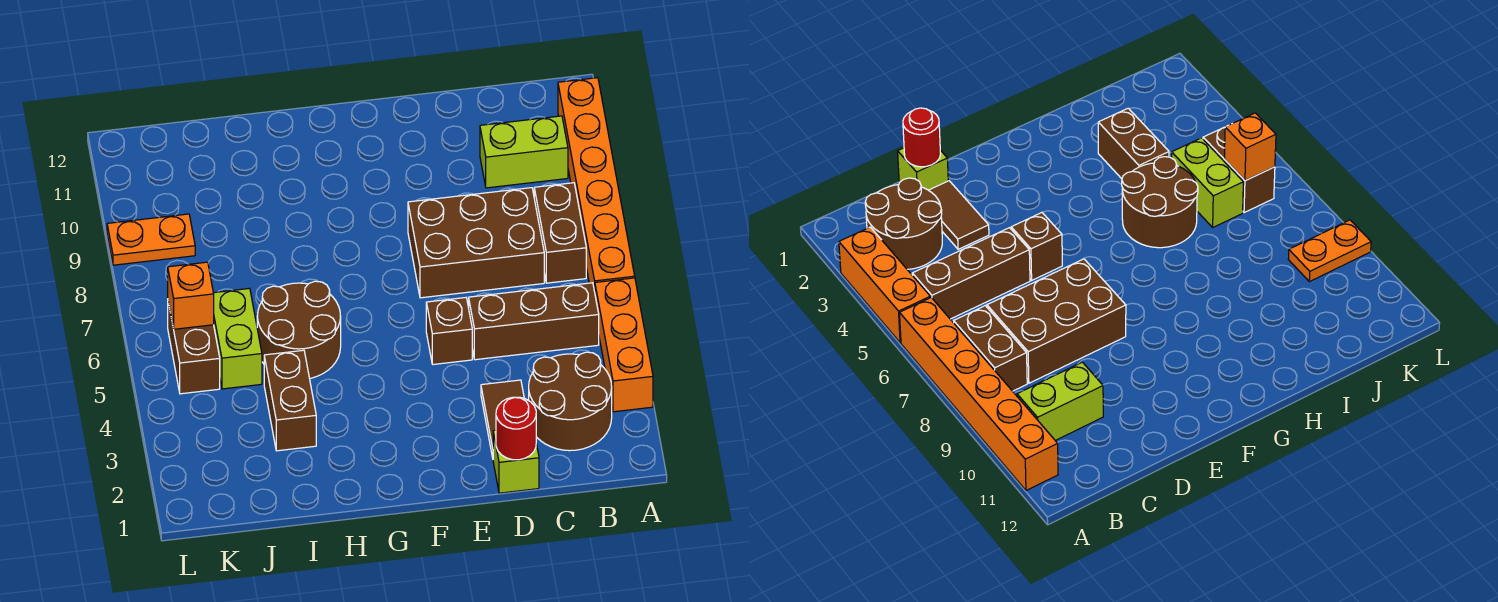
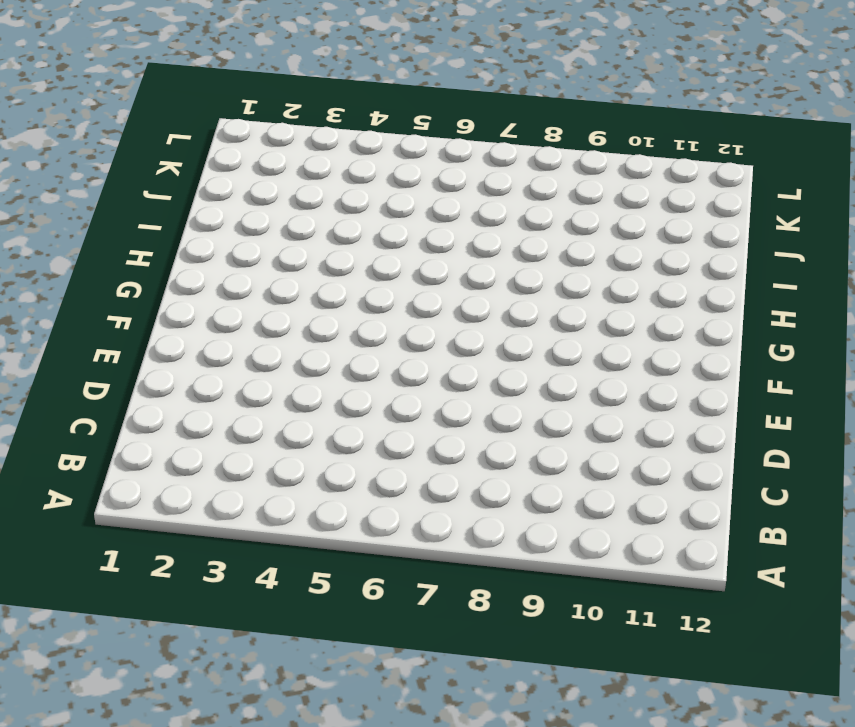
none -> orange brick A3:A5 level 1
none -> orange brick A6:A11 level 1
none -> brown round brick B2:C3 level 1

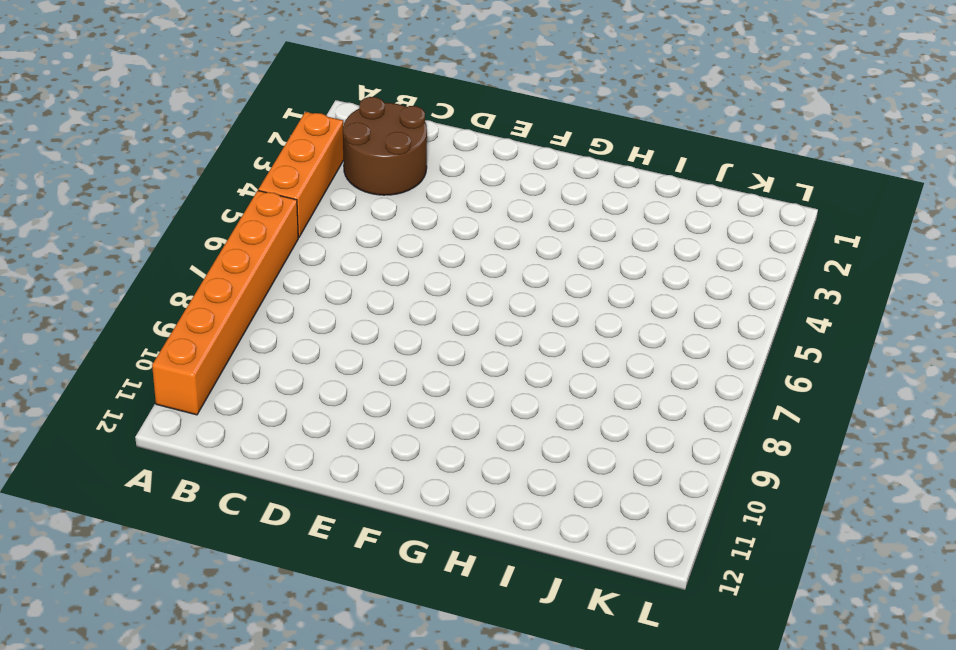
none -> brown brick B5:D5 level 1
none -> brown brick B7:B8 level 1
none -> lime brick B10:C10 level 1

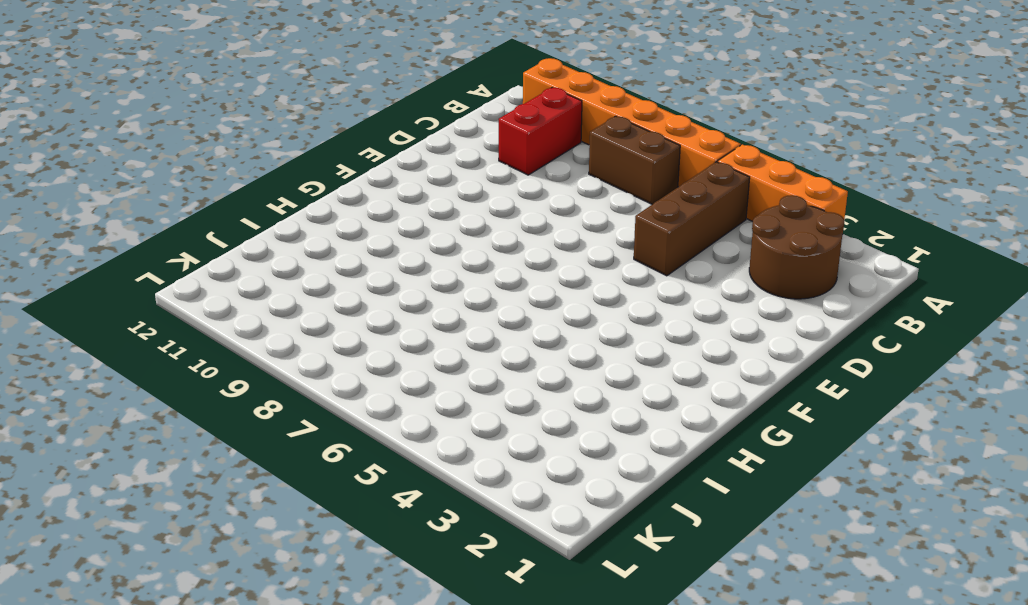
red brick B10:C10 level 1 -> lime brick B10:C10 level 1
none -> brown brick C7:E8 level 1
none -> lime brick D1 level 1
none -> brown tile D2:D3 level 1

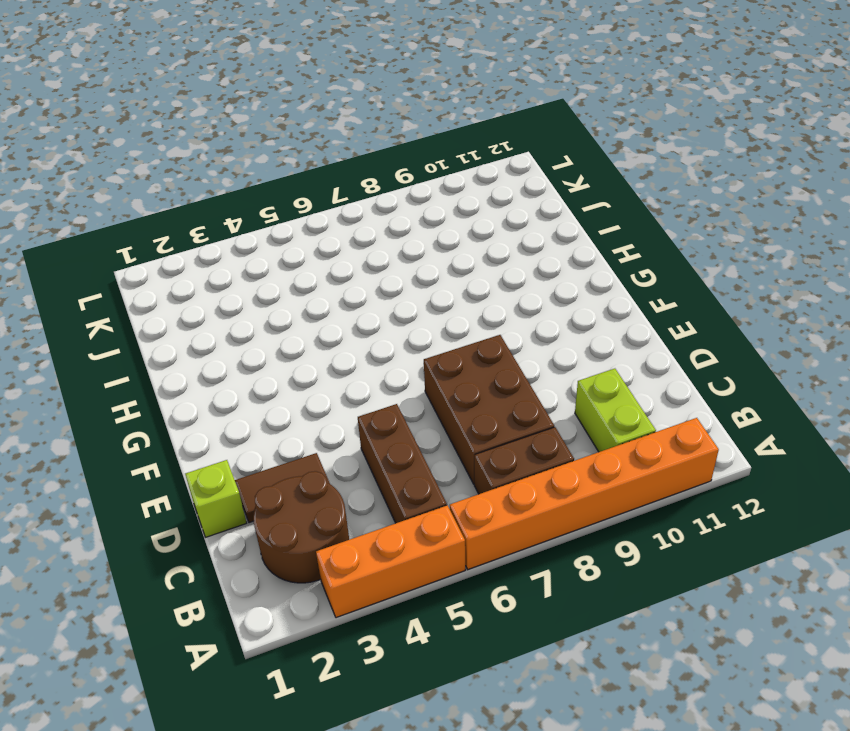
none -> brown brick E5 level 1
none -> brown round brick H5:I6 level 1
none -> brown brick I3:I4 level 1

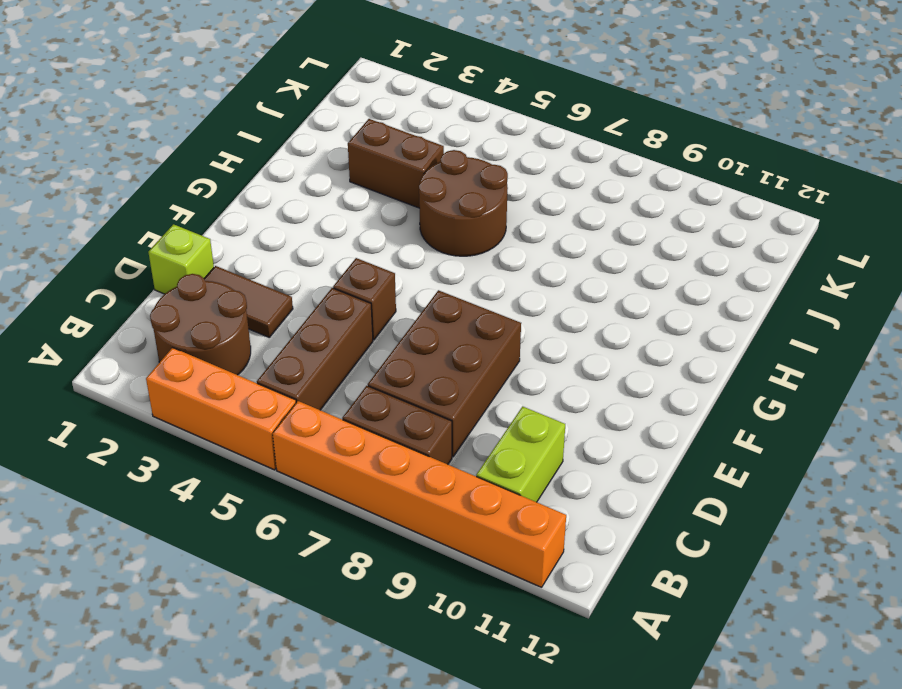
none -> lime brick J5:J6 level 1
none -> brown brick K5:K6 level 1
none -> orange plate K9:L9 level 1

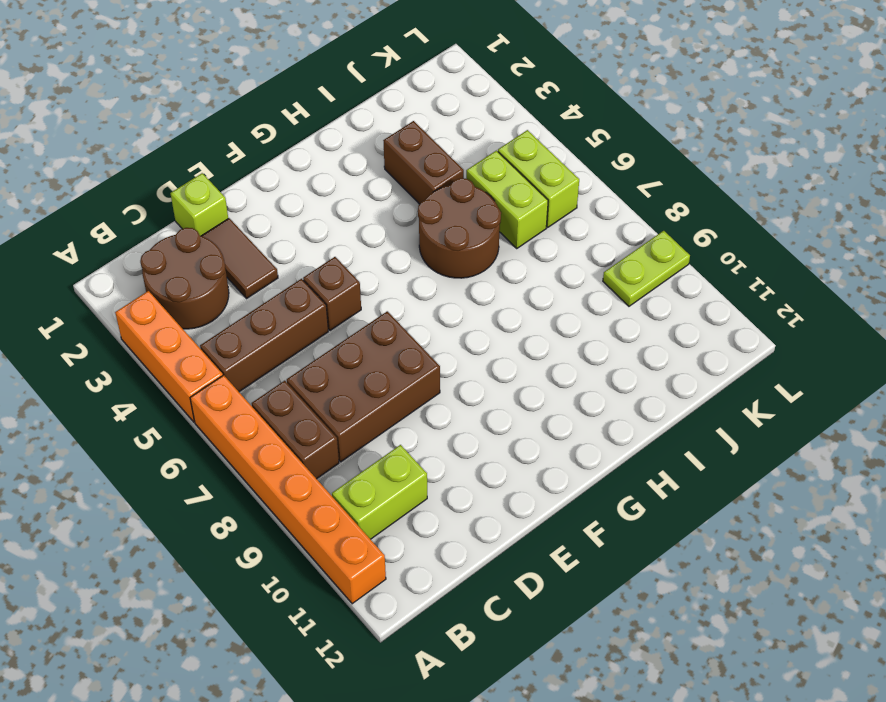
lime brick K5:K6 level 1 -> brown brick K5:K6 level 1
lime plate K9:L9 level 1 -> orange plate K9:L9 level 1
none -> red round brick D1 level 2
none -> orange brick K6 level 2

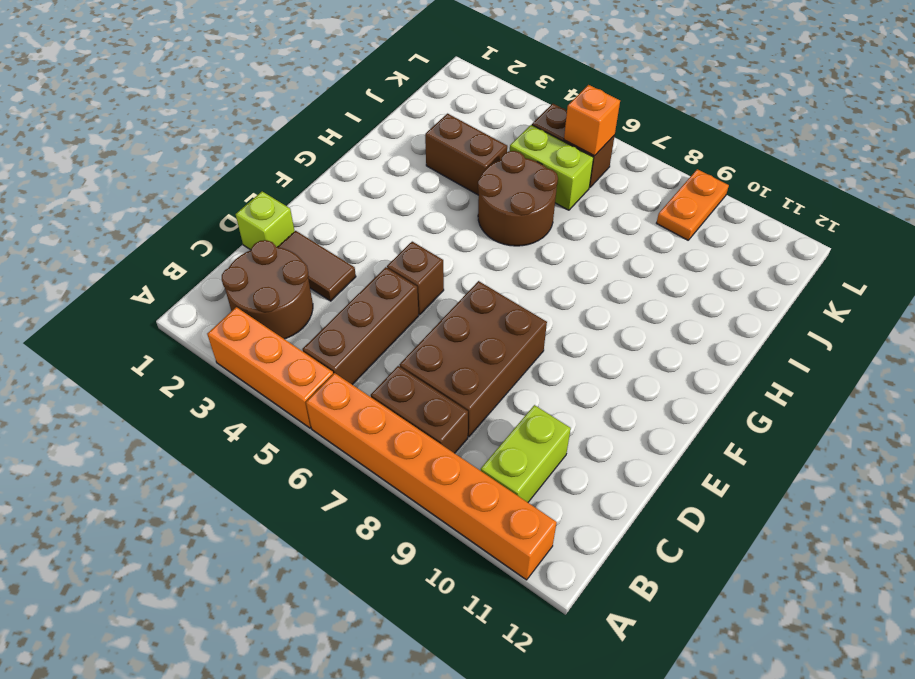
none -> red round brick D1 level 2

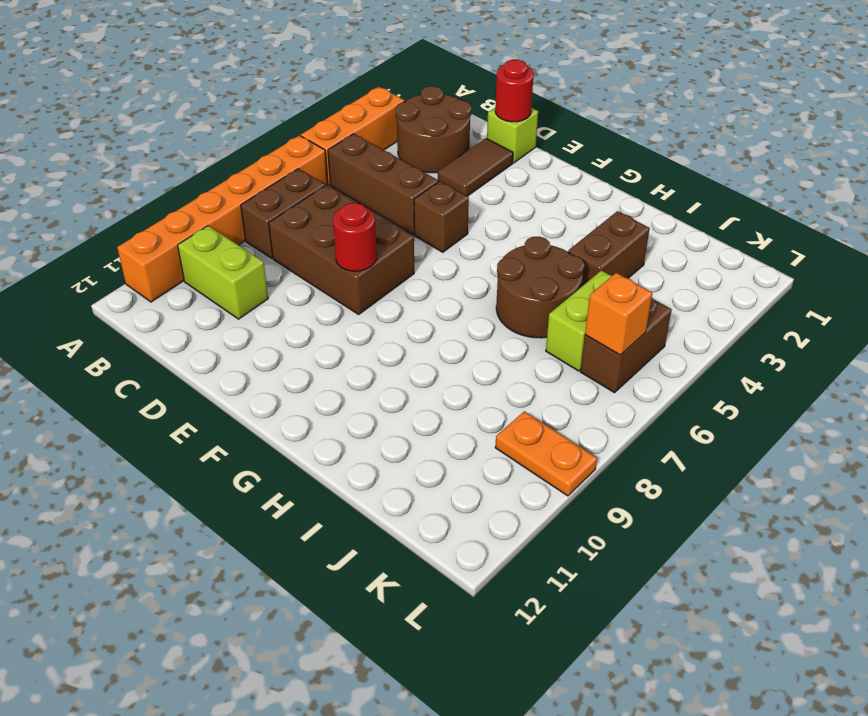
red round brick E8 level 2 -> none

